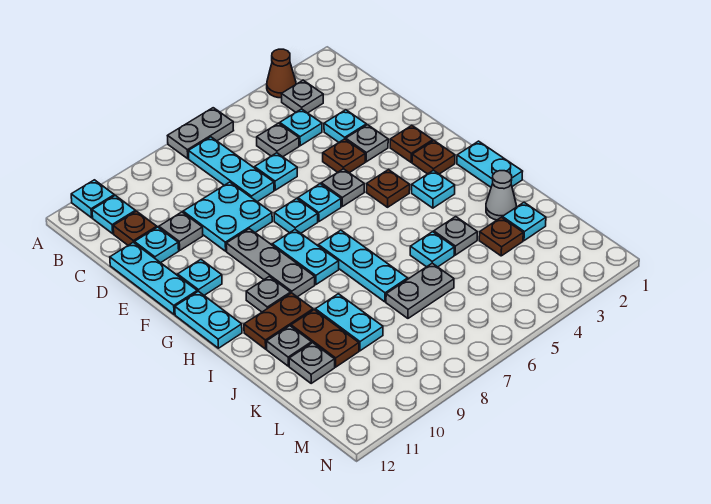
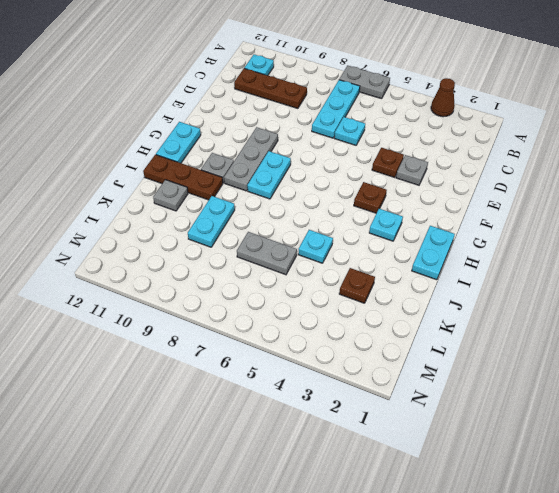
brown plate C9:C11 level 1 -> brown plate C11 level 1
brown plate I10:I12 level 1 -> brown plate I10:I11 level 1
none -> cyan plate A11 level 1
none -> grey plate B3 level 1
none -> cyan plate C4 level 1
none -> grey plate C5 level 1

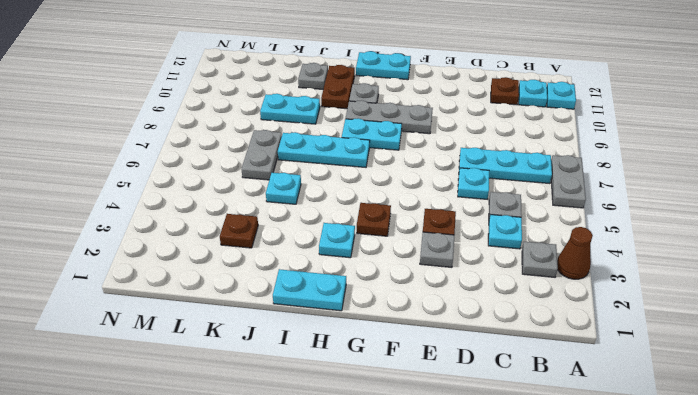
none -> cyan plate D3 level 1
none -> cyan plate D8:E9 level 1
none -> grey plate D10 level 1
none -> cyan plate D11 level 1

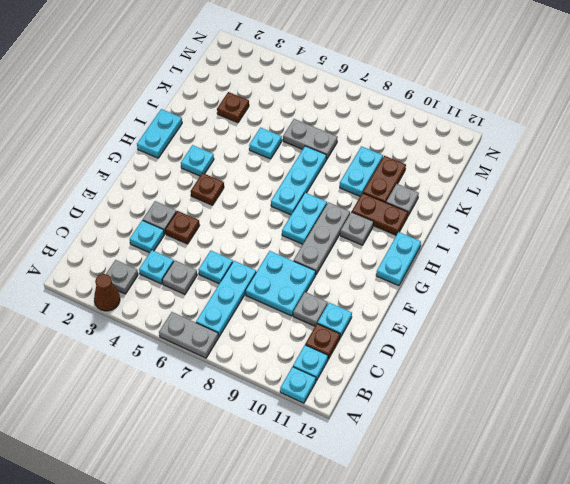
none -> cyan plate D12:F12 level 1
none -> brown plate F2 level 1
none -> grey plate F5 level 1
none -> cyan plate F6 level 1

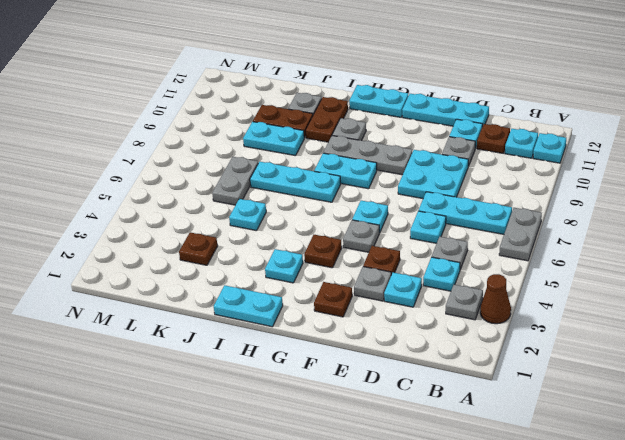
none -> cyan plate F7 level 1
none -> cyan plate F11 level 1
none -> brown plate G2 level 1
none -> grey cone J2 level 1

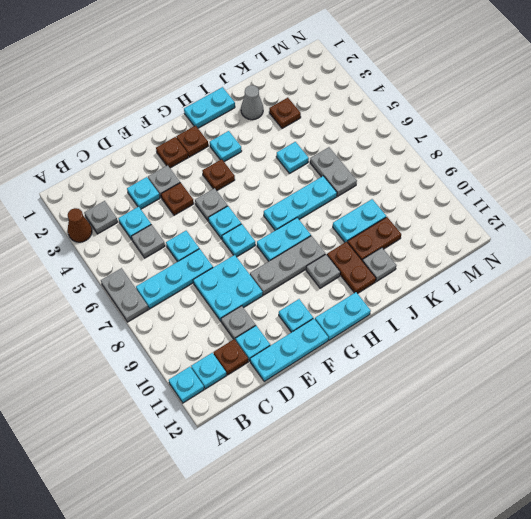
none -> grey plate J4 level 1
none -> cyan plate K2 level 1
none -> grey plate K11 level 1

